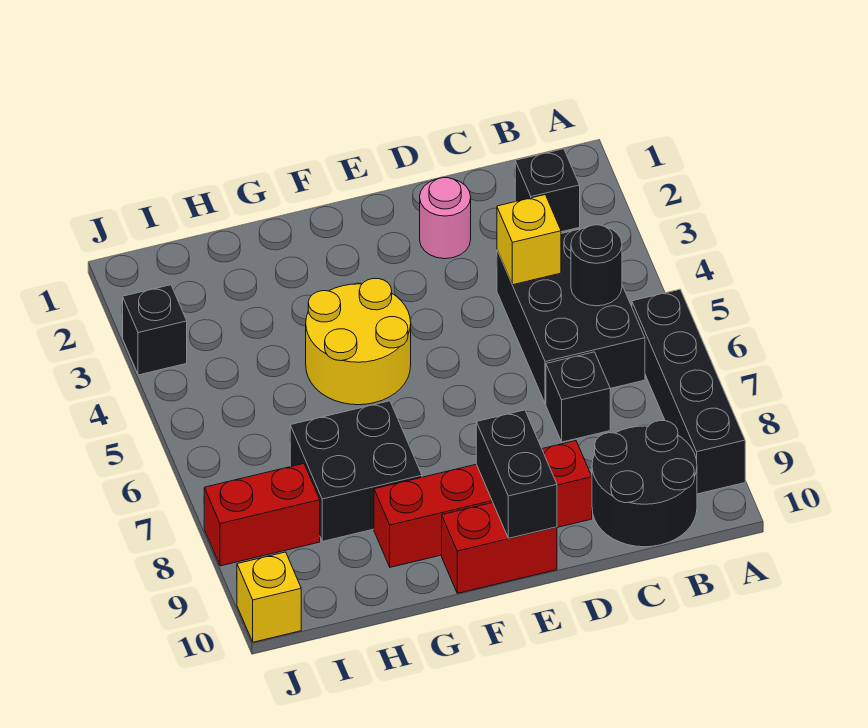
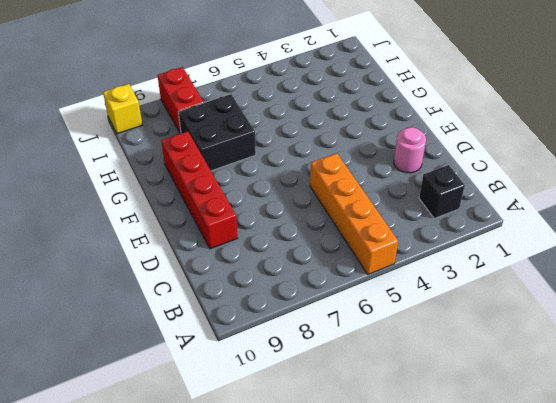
orange brick A5:D5 level 1 -> black brick B4:C6 level 1
none -> black brick A6:A9 level 1
none -> black round brick B9:C10 level 1
none -> black brick C7 level 1

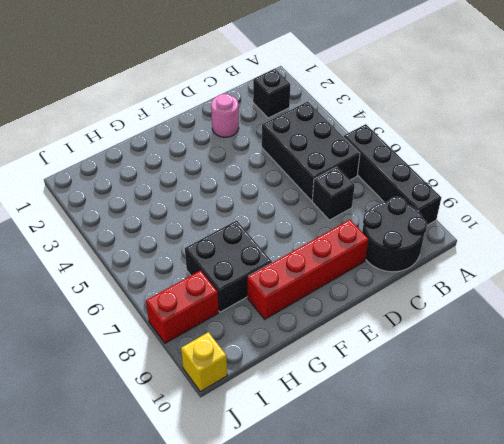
none -> red brick E10:F10 level 1
none -> yellow round brick F4:G5 level 1
none -> black brick J3 level 1

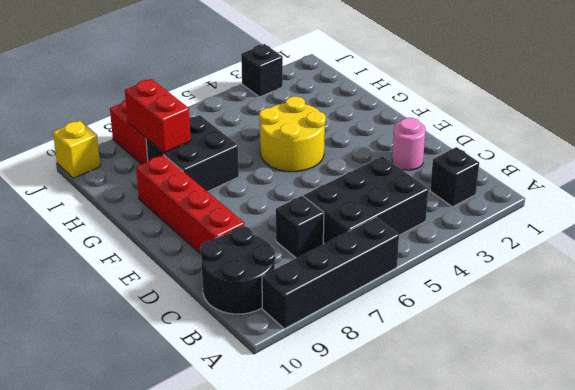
red brick H8:I8 level 2 -> red brick E10:F10 level 1
none -> black round brick B5 level 2
none -> yellow brick C4 level 2
none -> black brick E9:E10 level 2

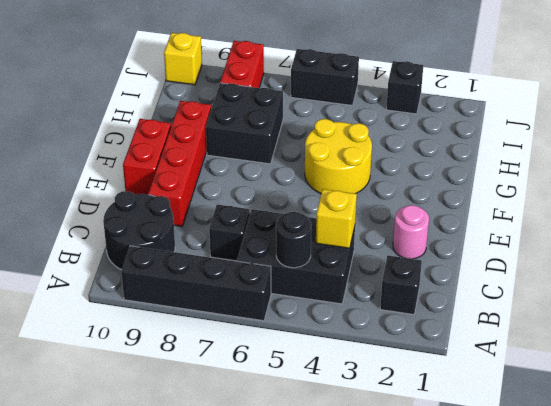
black brick J5:J6 level 1 -> black brick E9:E10 level 2

